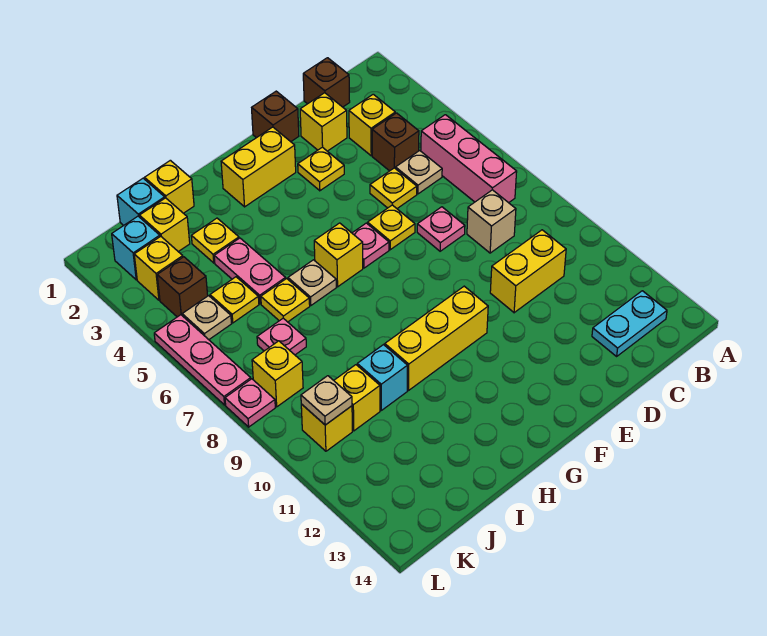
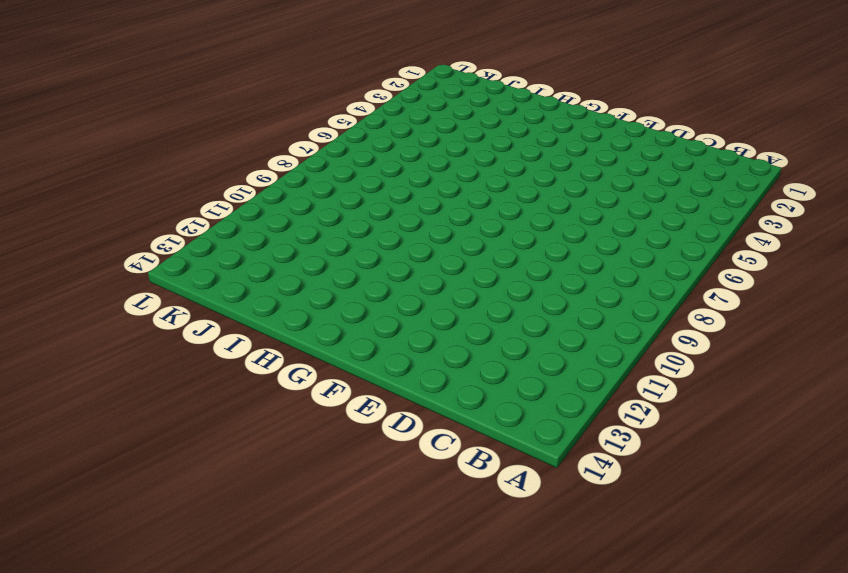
none -> pink brick B5:B7 level 1
none -> cyan plate B13:C13 level 1
none -> brown brick C1 level 1
none -> yellow brick C3 level 1

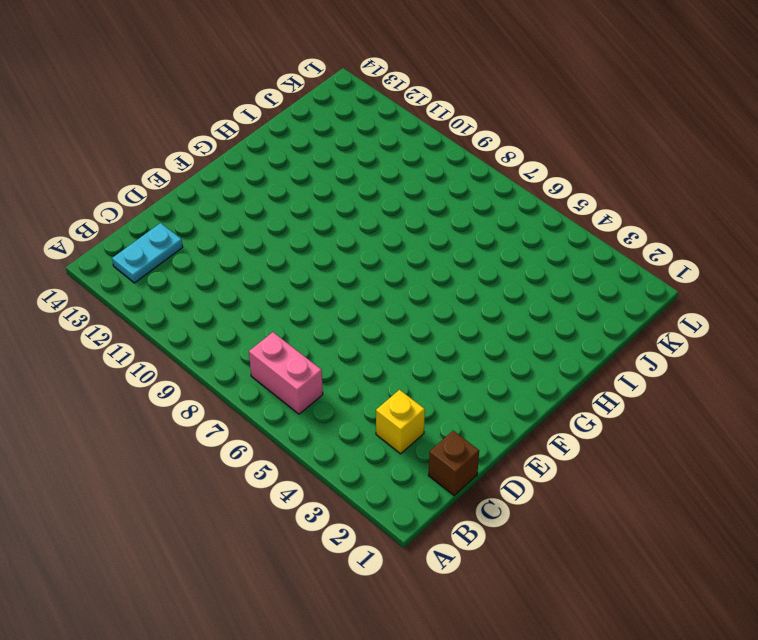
pink brick B6:B7 level 1 -> pink brick B5:B7 level 1
none -> brown brick C4 level 1
none -> tan plate C5 level 1
none -> tan brick C8 level 1
none -> yellow brick C10:D10 level 1

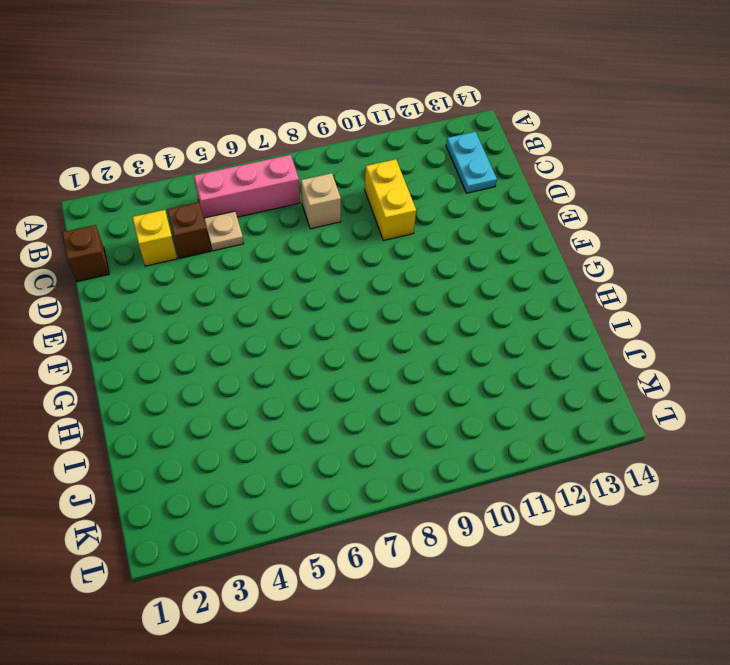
none -> yellow brick D2 level 1
none -> yellow plate D5 level 1
none -> pink plate D7 level 1
none -> brown brick E1 level 1

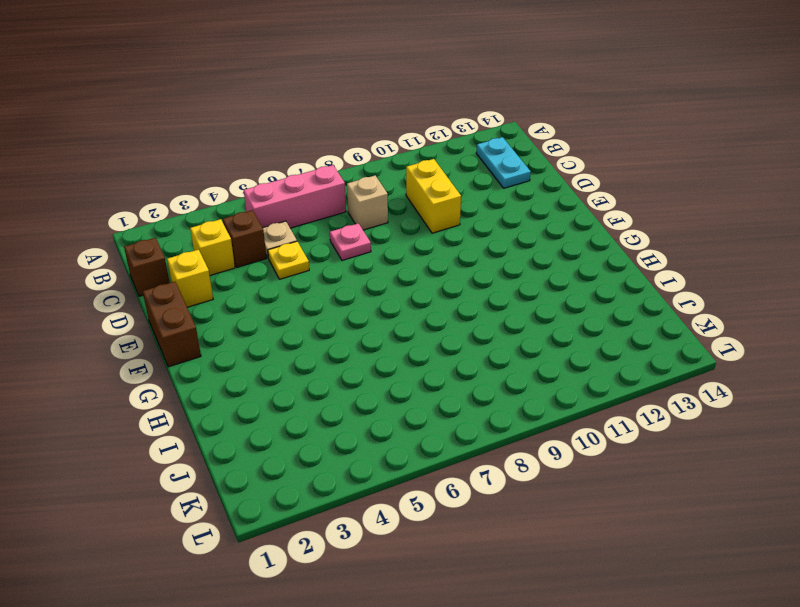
brown brick E1:F1 level 1 -> brown brick E1 level 1
none -> yellow plate E3 level 1
none -> yellow plate E6 level 1
none -> yellow brick F2:G2 level 1
none -> pink plate F6 level 1

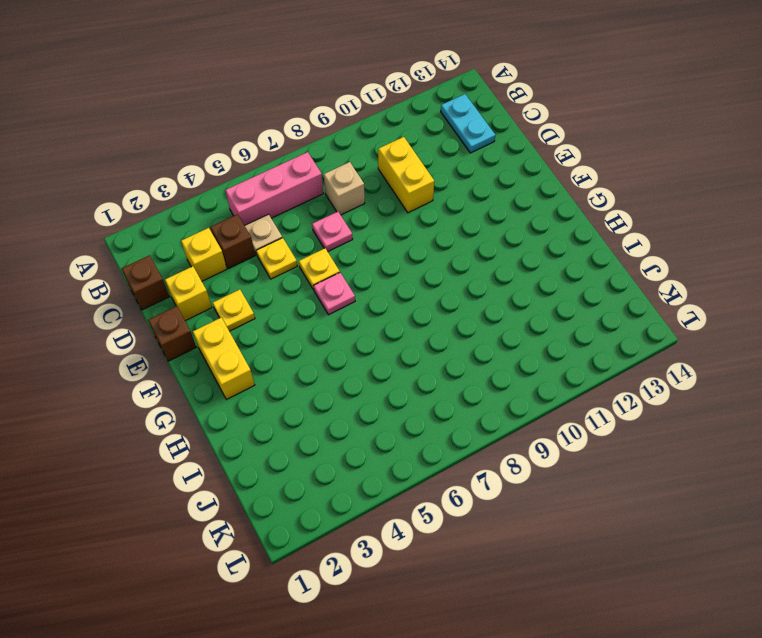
none -> yellow brick F10:H10 level 1
none -> yellow brick G6 level 1
none -> tan plate H6 level 1
none -> yellow brick I1 level 1

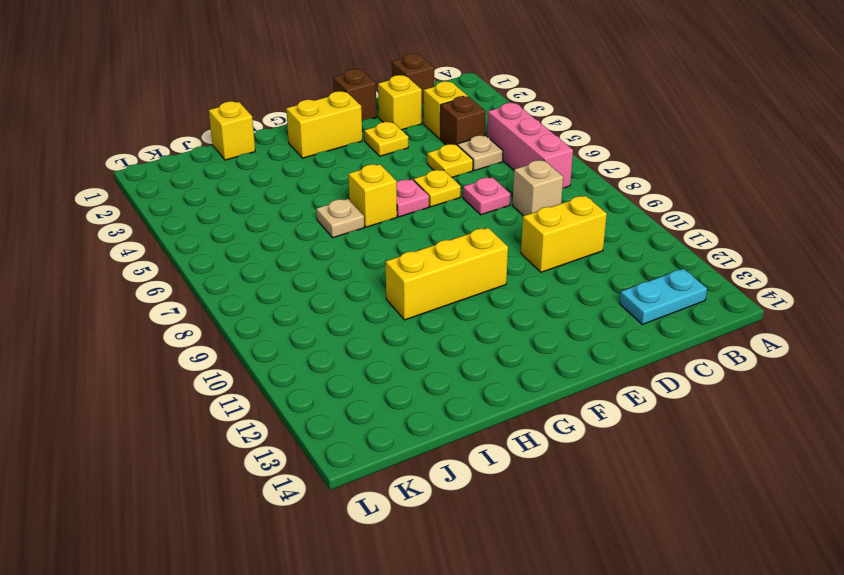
none -> yellow plate I3 level 1
none -> pink plate I4:I5 level 1
none -> yellow plate I6 level 1
none -> cyan brick I10 level 1

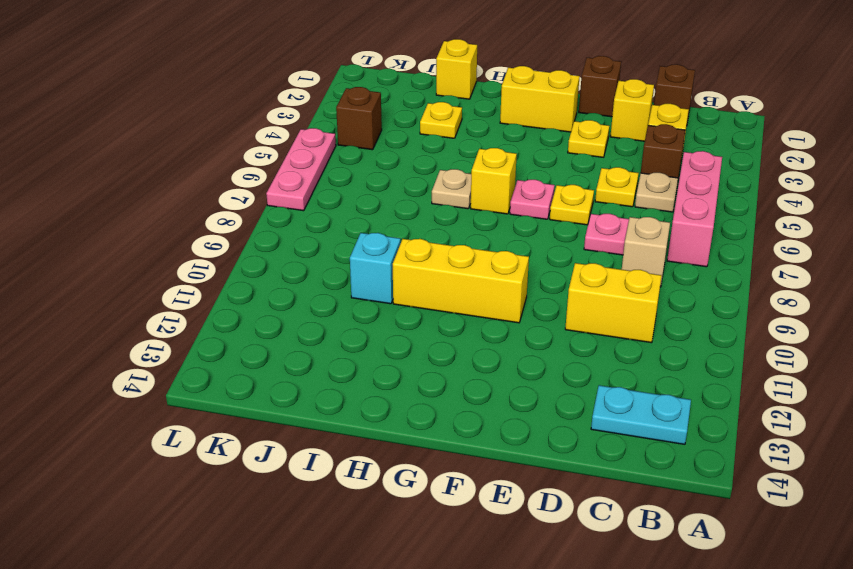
none -> pink plate I4:I5 level 1
none -> yellow plate I6 level 1
none -> cyan brick J1 level 1
none -> yellow brick J2 level 1

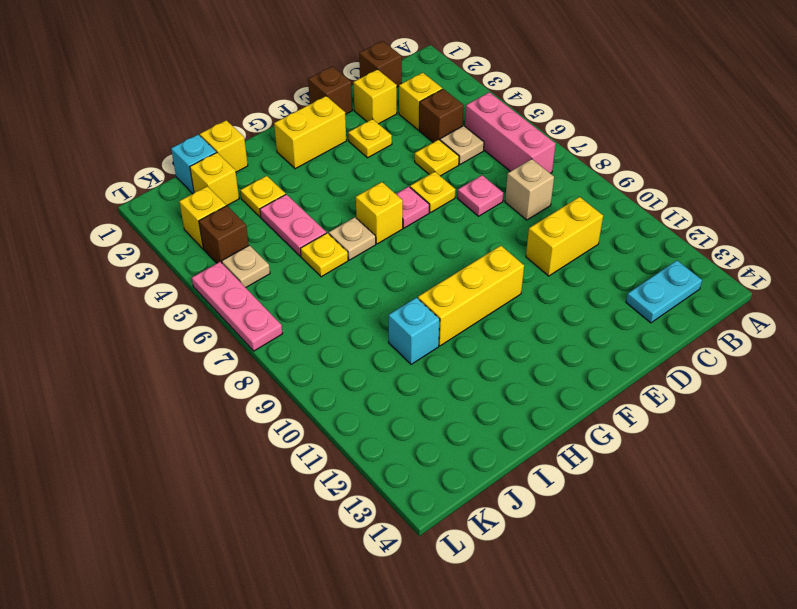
none -> yellow plate J5 level 1
none -> pink plate J7 level 1
none -> yellow brick J10 level 1
none -> cyan brick K2 level 1

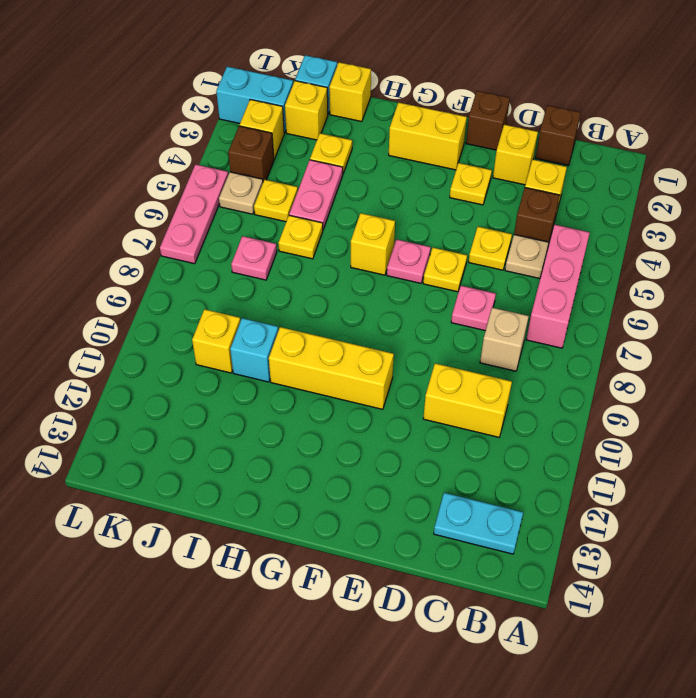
cyan brick K2:L2 level 1 -> cyan brick K2 level 1
none -> tan plate H6 level 1
none -> yellow brick K8 level 1
none -> yellow brick K10 level 1
none -> pink plate L8 level 1

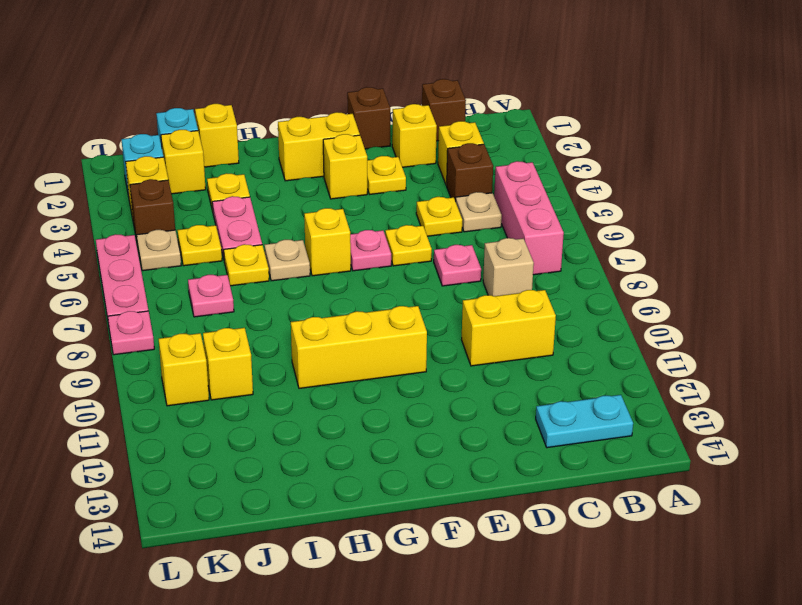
yellow brick F3 level 1 -> yellow brick K8 level 1
none -> cyan brick I10 level 1
none -> tan plate K10 level 2

